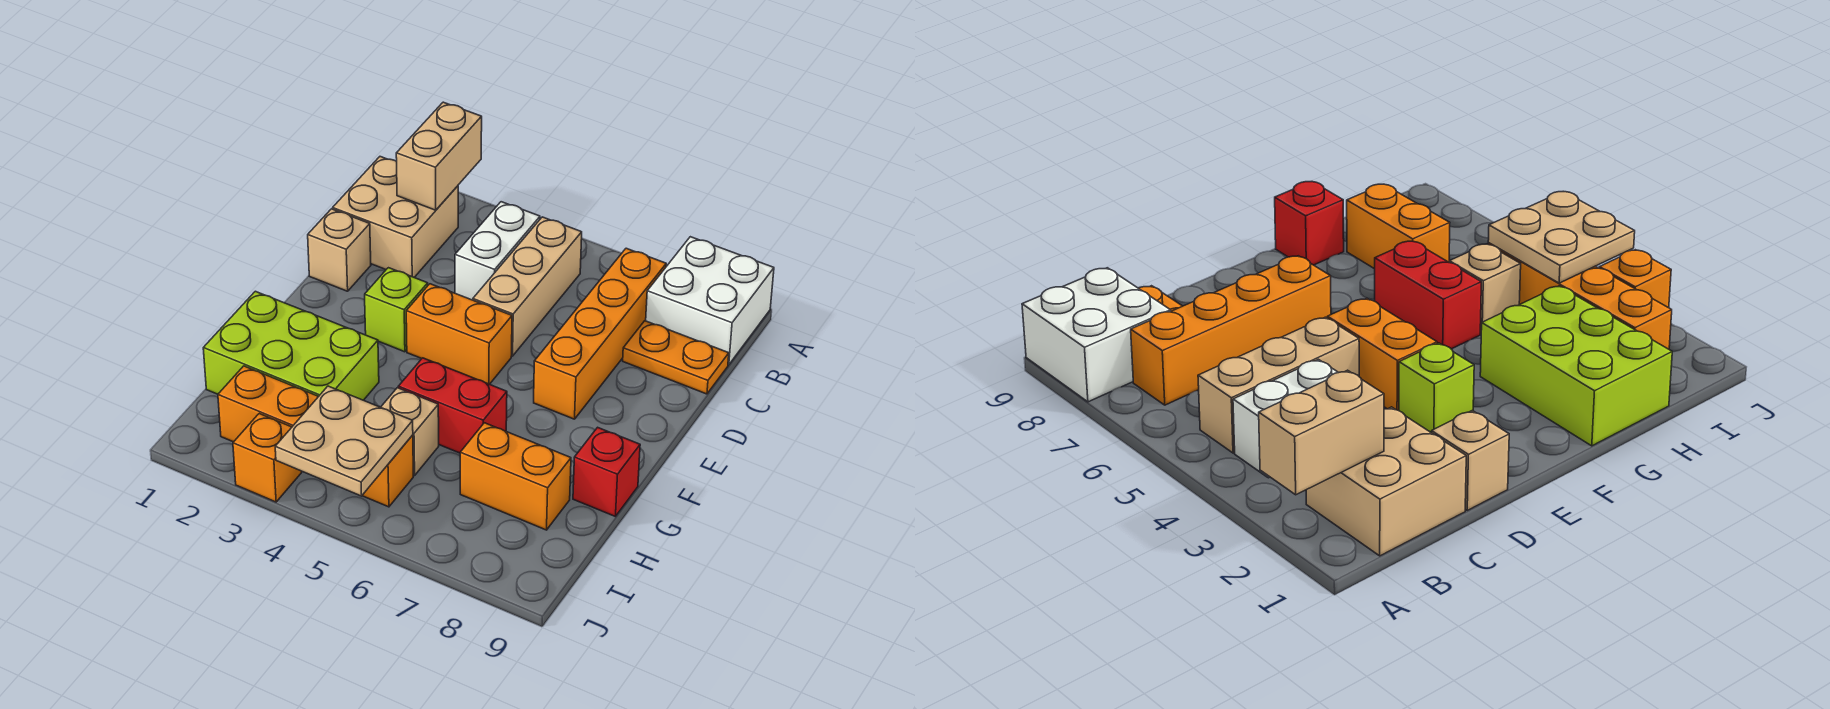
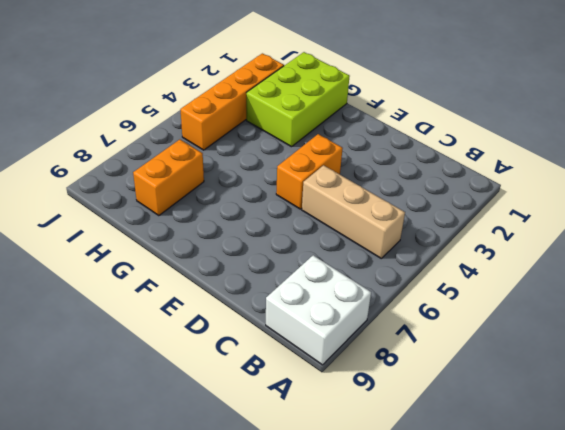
none -> tan brick B1:C2 level 1
none -> white brick B4:C4 level 1
none -> orange brick B7:E7 level 1

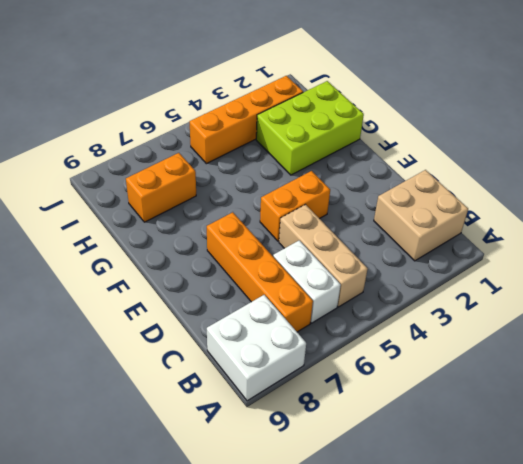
white brick B6:C6 level 1 -> white brick B4:C4 level 1
none -> orange plate C8:C9 level 1
none -> tan brick D1 level 1
none -> lime brick E3 level 1

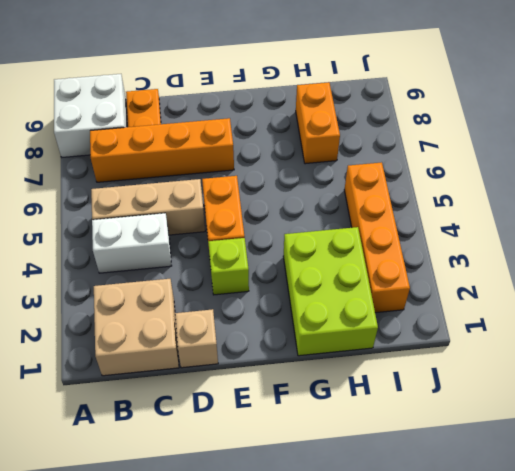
none -> red brick G5:G6 level 1
none -> red brick G9 level 1
none -> tan brick H5 level 1

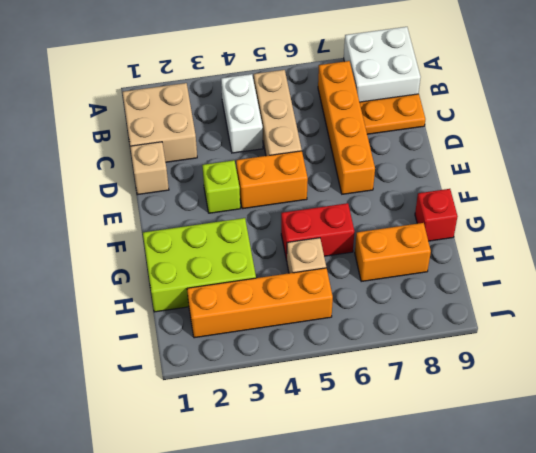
none -> orange brick J3 level 1
none -> tan brick A2:B2 level 2
none -> tan plate I4:J5 level 2

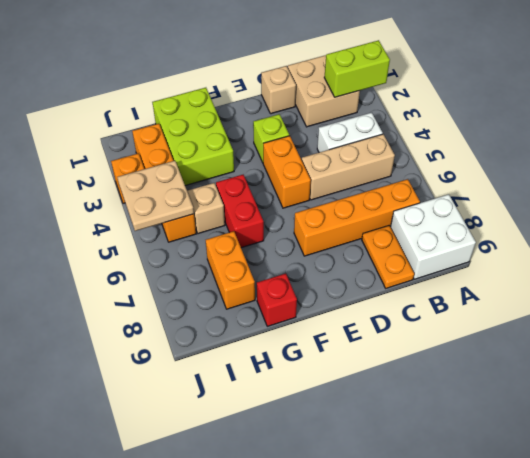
lime brick A2:B2 level 2 -> tan brick A2:B2 level 2

